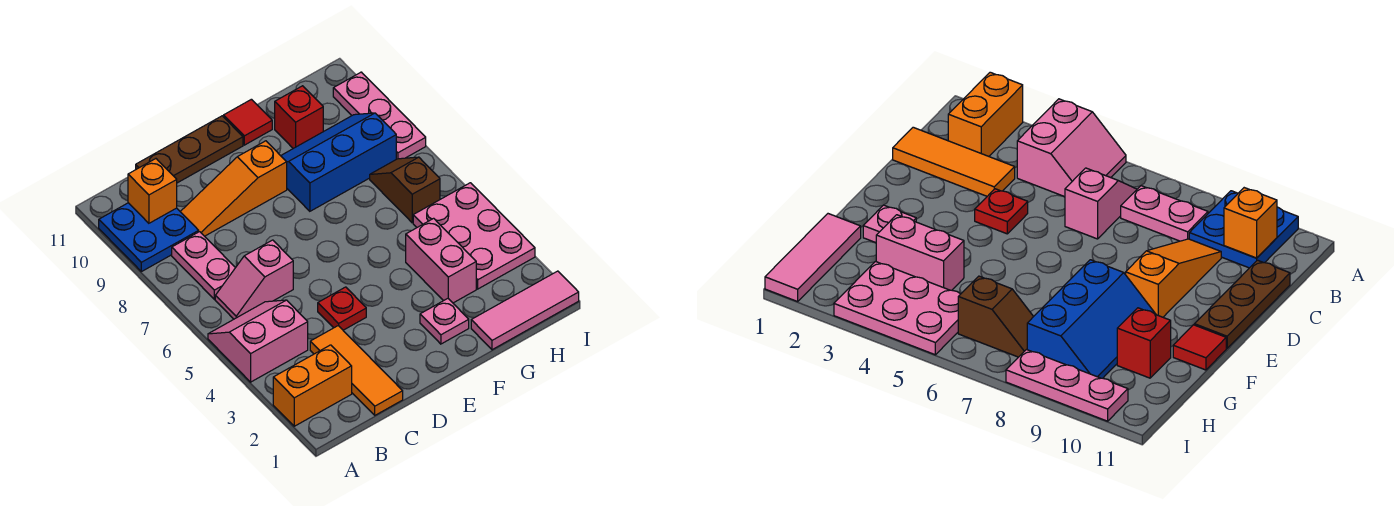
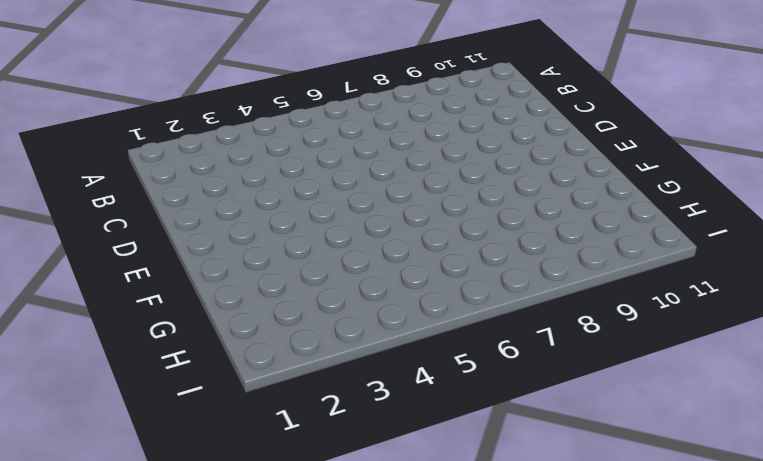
none -> orange brick A2:B2 level 1
none -> pink slope A4:B5 level 1 top 4
none -> blue plate A9:B10 level 1

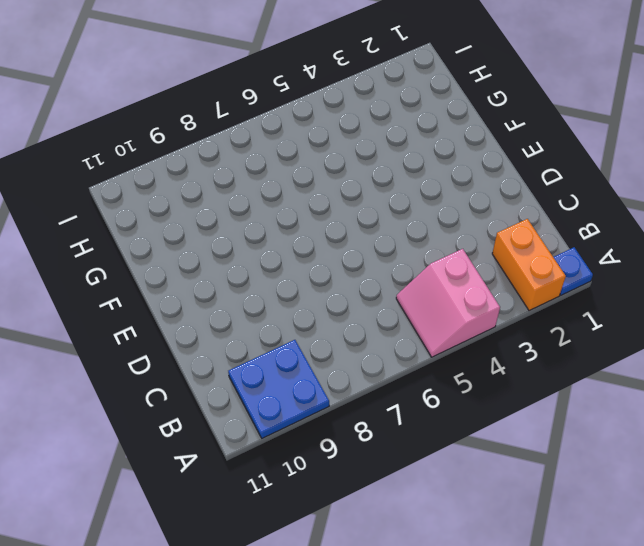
blue plate A1 level 1 -> none
none -> pink slope B6:C6 level 1 top C
none -> pink plate B7:B8 level 1
none -> orange tile C1:C3 level 1

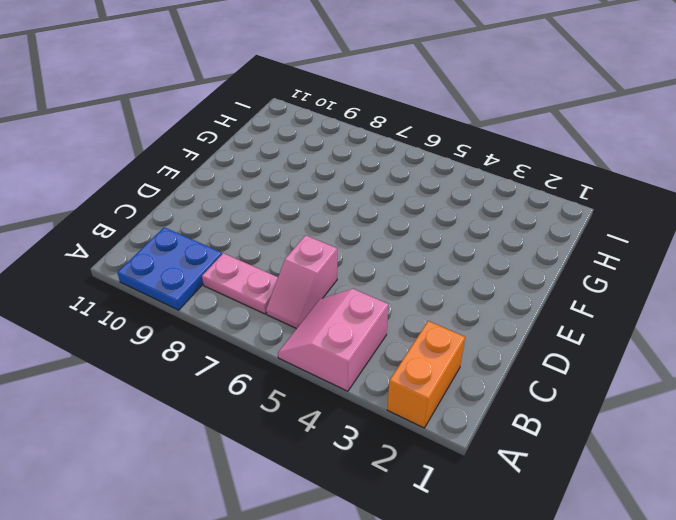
none -> orange tile C1:C3 level 1
none -> orange slope C9:E9 level 1 top E
none -> brown plate C11:E11 level 1

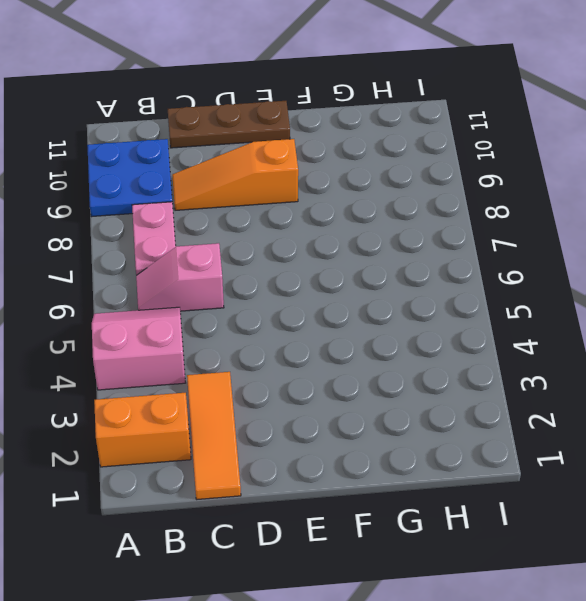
none -> red plate D4 level 1
none -> pink plate F2 level 1
none -> blue slope F8:H9 level 1 top 8

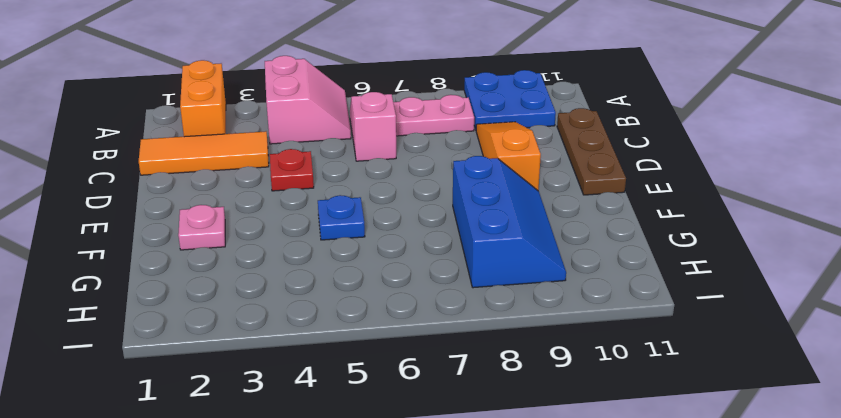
blue plate F5 level 1 -> none
none -> red tile F11 level 1
none -> pink tile G1:I1 level 1
none -> pink brick G3:G4 level 1

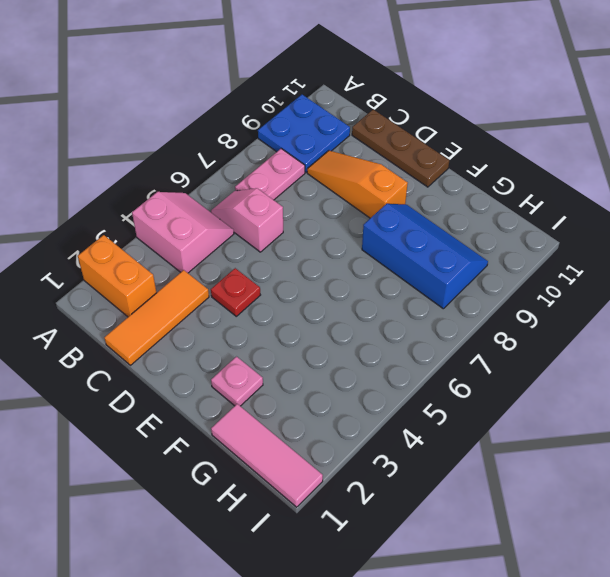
none -> red tile F11 level 1
none -> pink brick G3:G4 level 1
none -> red brick G10 level 1

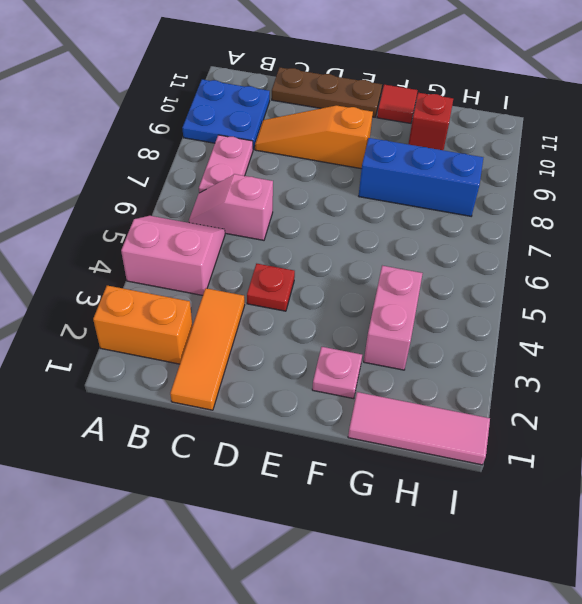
none -> pink plate H3:I5 level 1
none -> brown slope H6:H7 level 1 top 6
none -> pink plate I8:I10 level 1

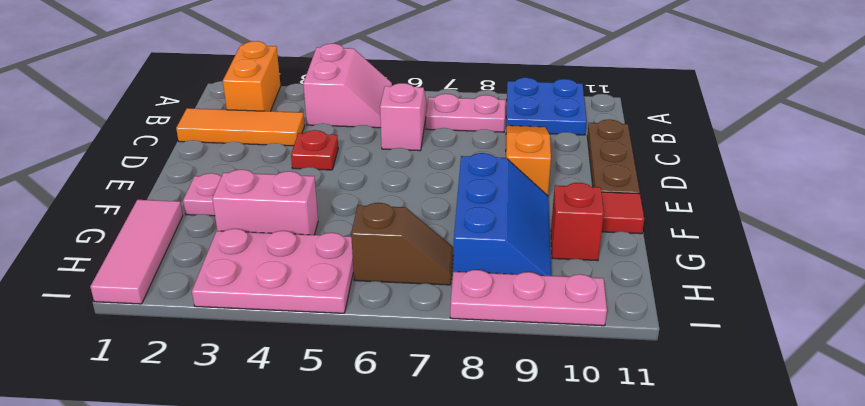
none -> orange brick B10 level 2

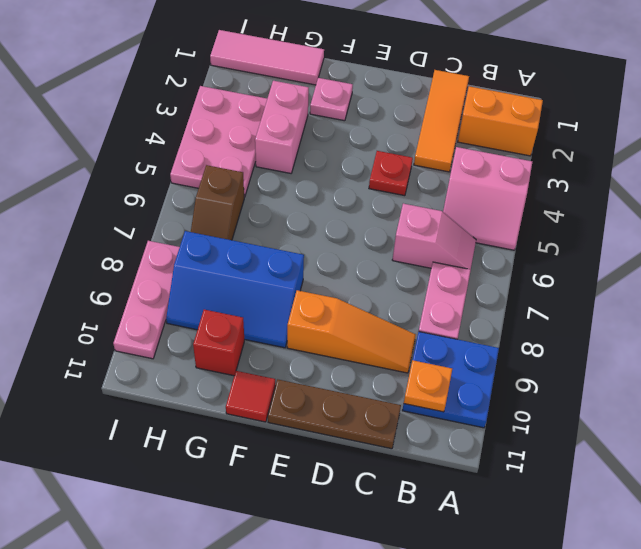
orange plate B10 level 2 -> orange brick B10 level 2

